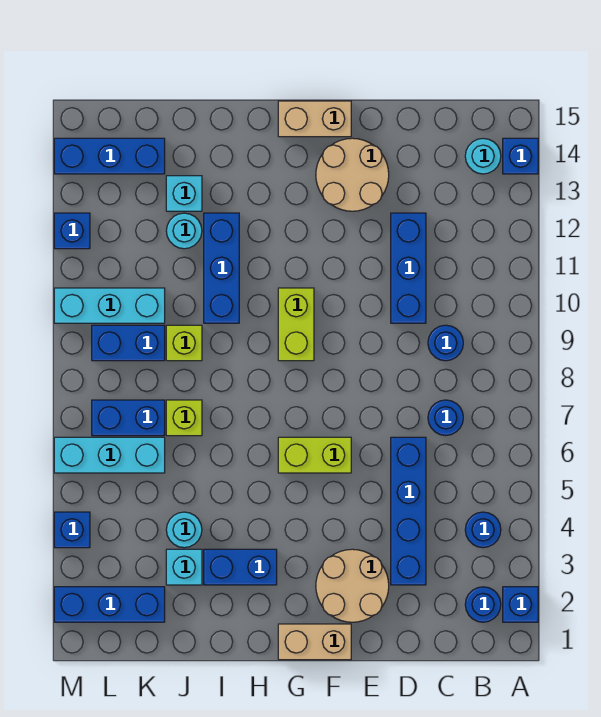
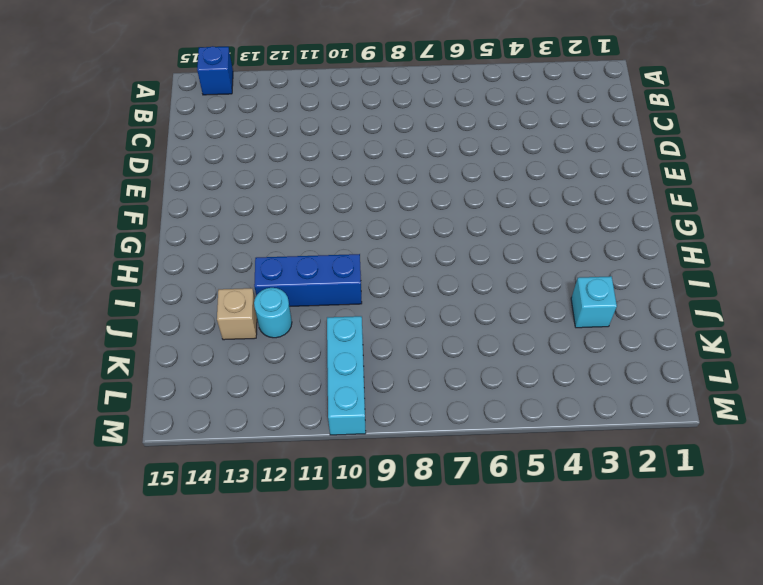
tan brick J13 level 1 -> cyan brick J13 level 1
none -> blue brick A2 level 1
none -> blue round brick B2 level 1
none -> blue round brick B4 level 1
none -> cyan round brick B14 level 1

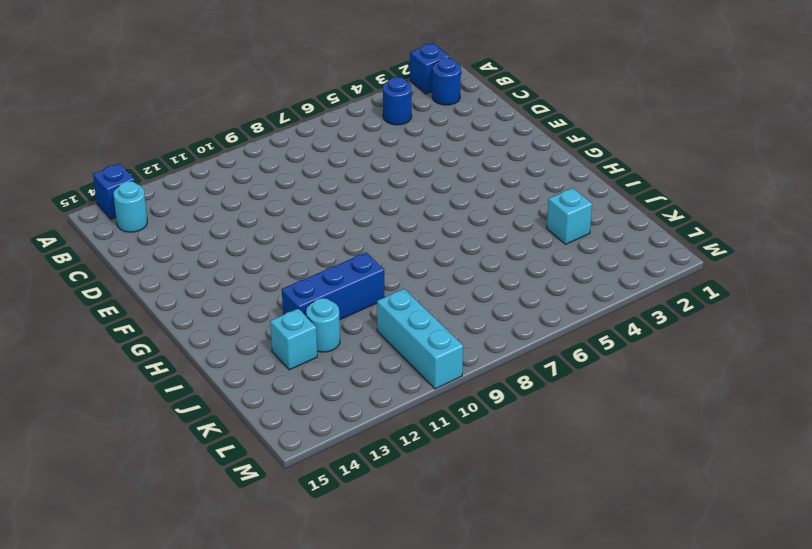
none -> blue round brick C7 level 1
none -> blue round brick C9 level 1
none -> blue brick D3:D6 level 1
none -> blue brick D10:D12 level 1

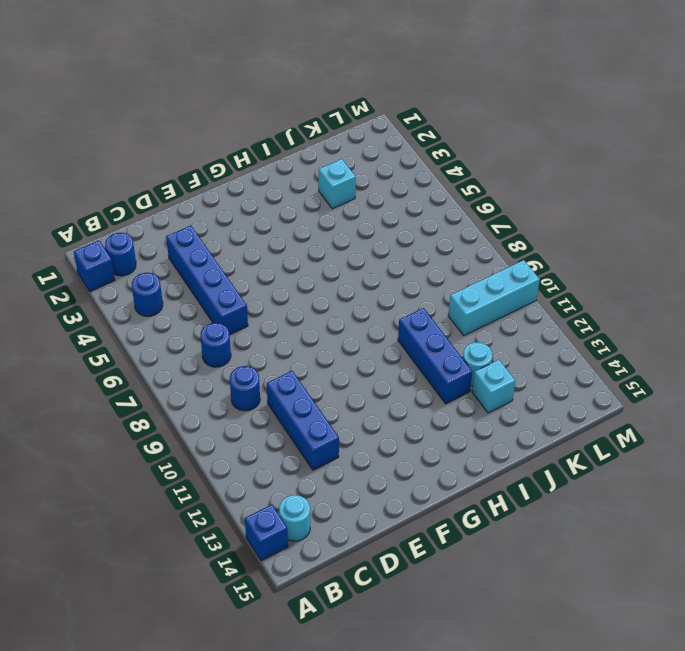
none -> tan round brick E2:F3 level 1
none -> tan round brick E13:F14 level 1
none -> tan brick F1:G1 level 1
none -> lime brick F6:G6 level 1

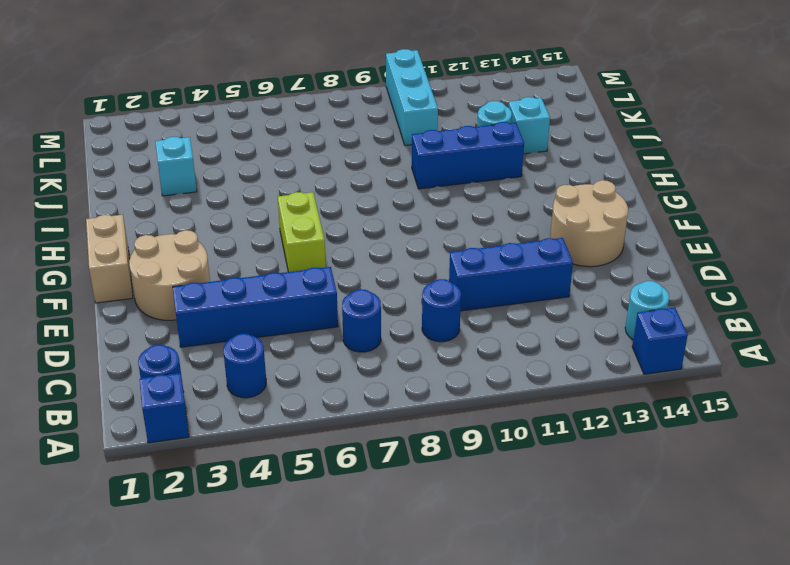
none -> tan brick F15:G15 level 1
none -> lime brick G9:G10 level 1
none -> blue brick H3:I3 level 1
none -> cyan round brick J4 level 1

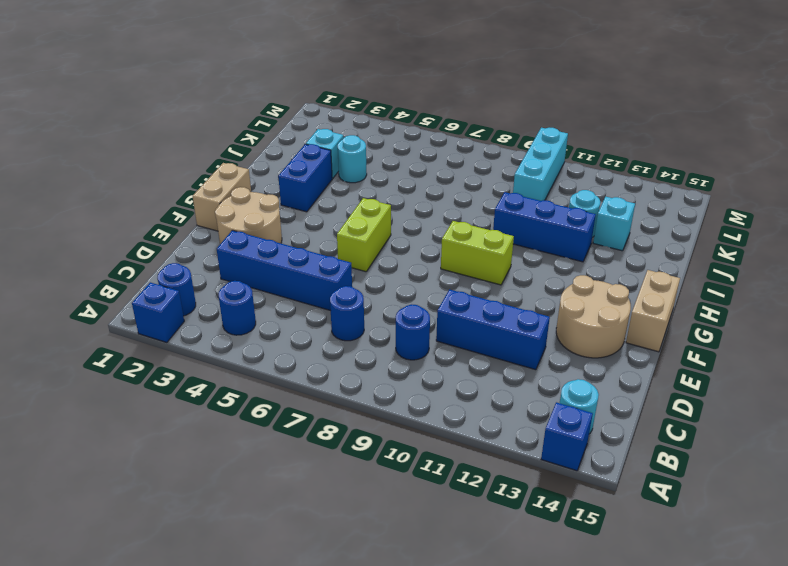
none -> lime brick J7 level 1
none -> lime brick J9 level 1
none -> blue brick K2:M2 level 1
none -> cyan brick K6:M6 level 1

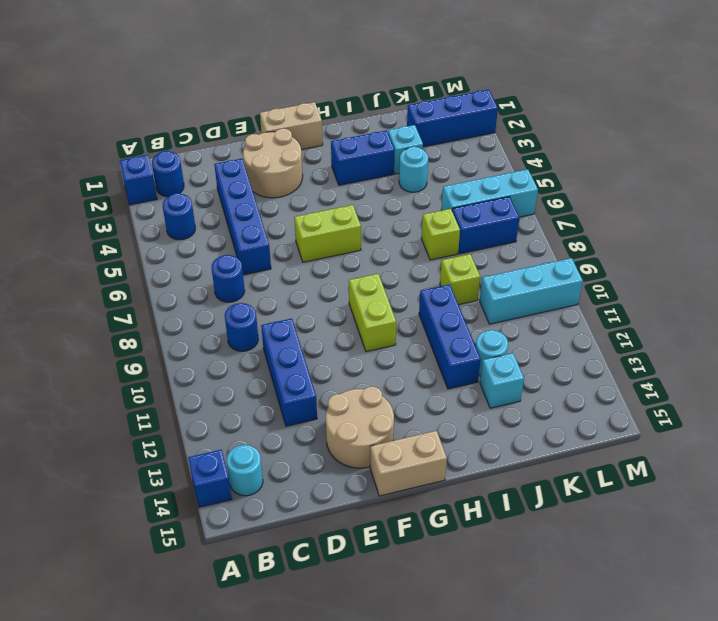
none -> blue brick K9:L9 level 1
none -> blue brick K14:M14 level 1
none -> blue brick M4 level 1
none -> blue brick M12 level 1

